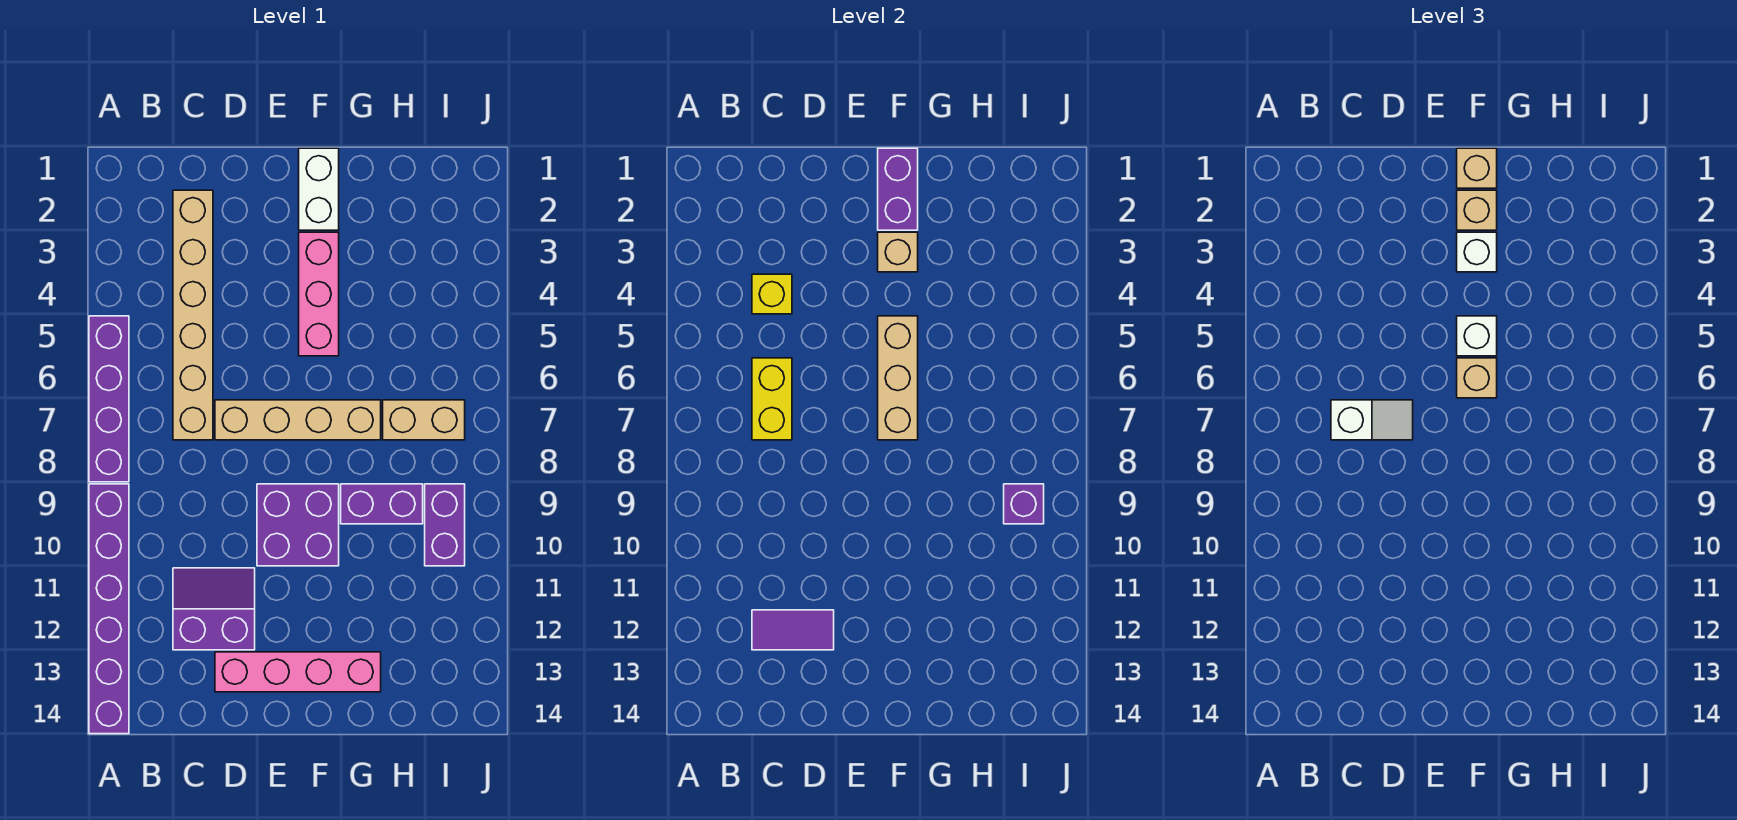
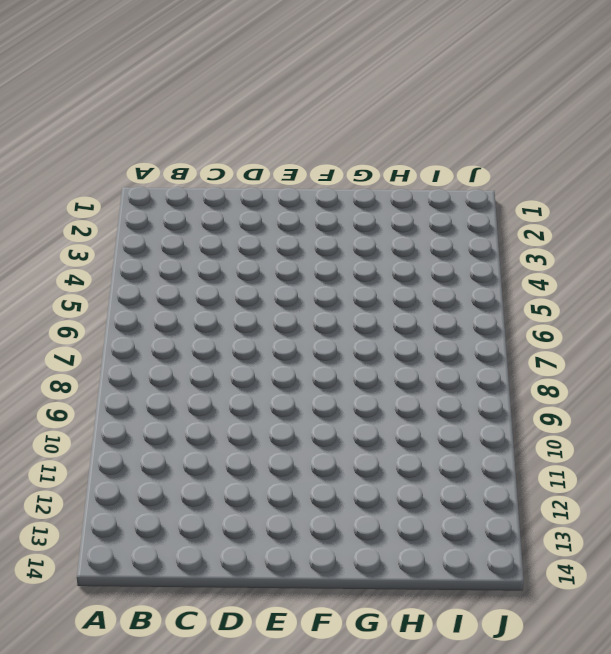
none -> purple brick A5:A8 level 1
none -> purple brick A9:A14 level 1
none -> tan brick C2:C7 level 1

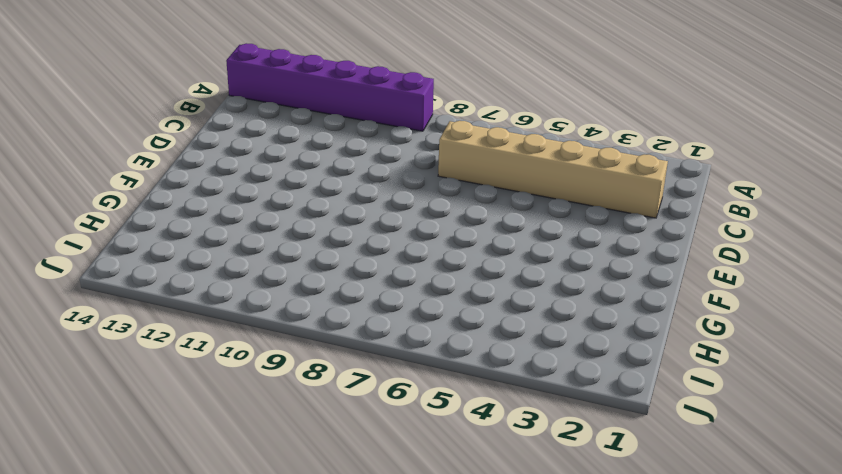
none -> purple brick A5:A8 level 1
none -> purple slope C11:D12 level 1 top 12
none -> tan brick D7:G7 level 1

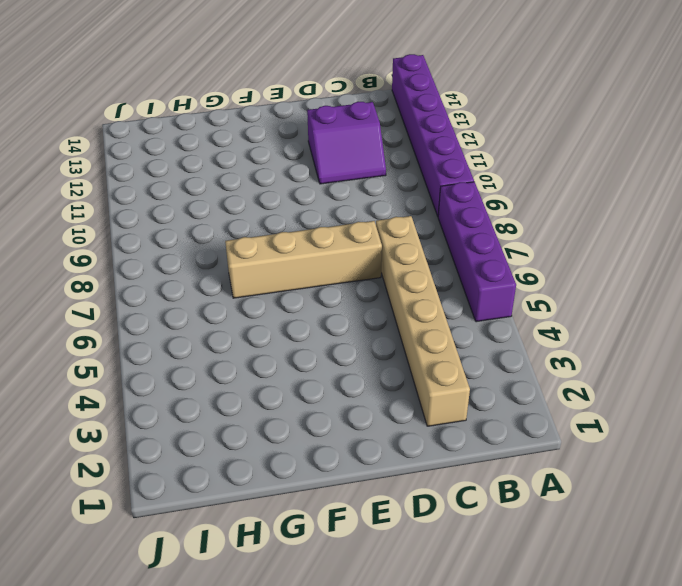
none -> pink brick D13:G13 level 1
none -> purple brick E9:F10 level 1
none -> white brick F1:F2 level 1

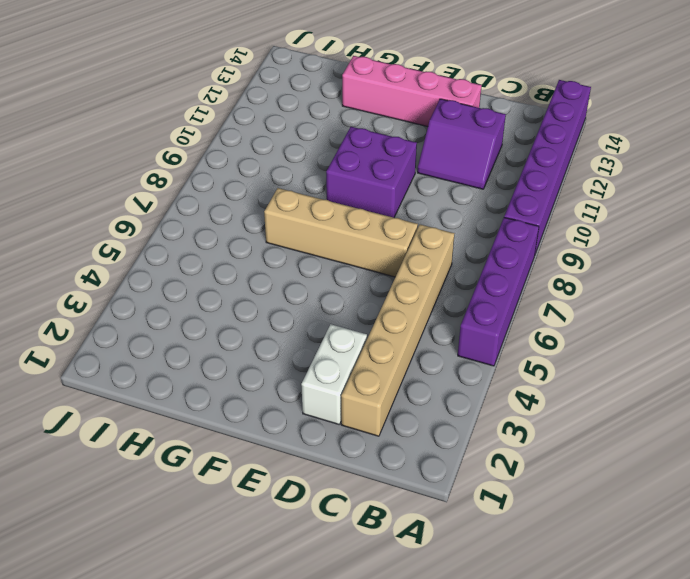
white brick D2:D3 level 1 -> white brick F1:F2 level 1
none -> pink brick F3:F5 level 1
none -> purple brick G9:H9 level 1
none -> tan brick H7:I7 level 1

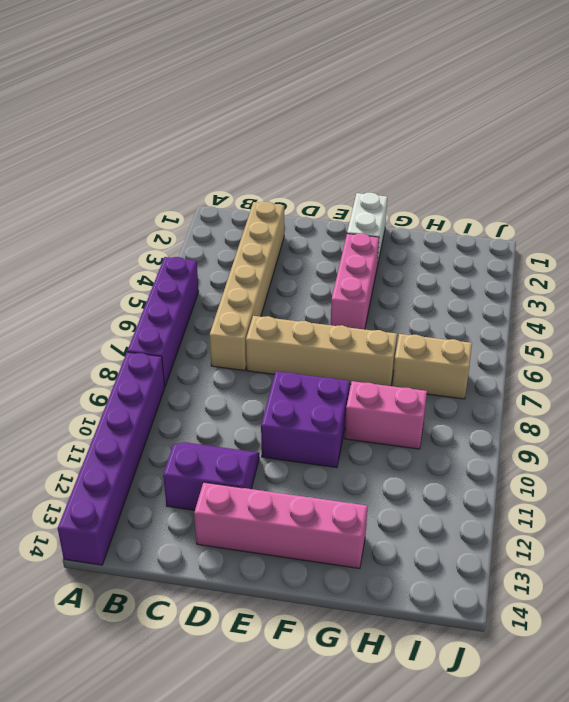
pink brick G9:H9 level 1 -> purple brick G9:H9 level 1
none -> purple brick I9:I10 level 1
none -> yellow brick C4 level 2
none -> yellow brick C6:C7 level 2

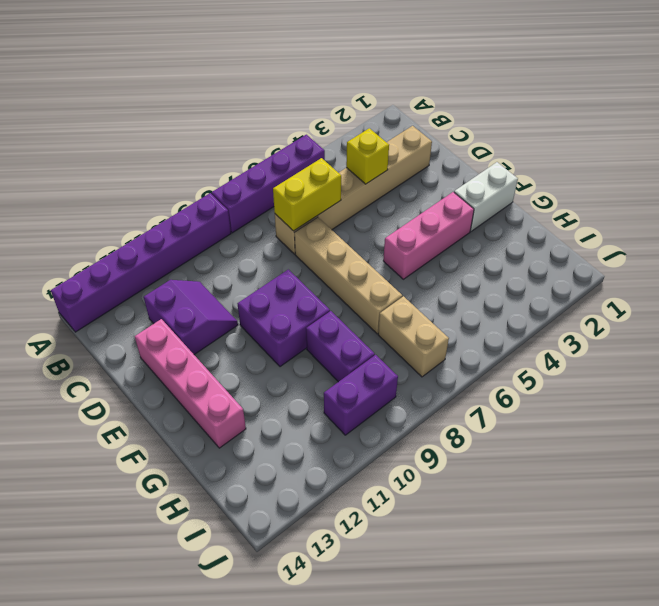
none -> purple tile C12:D12 level 2
none -> purple brick F1:F2 level 2
none -> tan brick F3 level 2

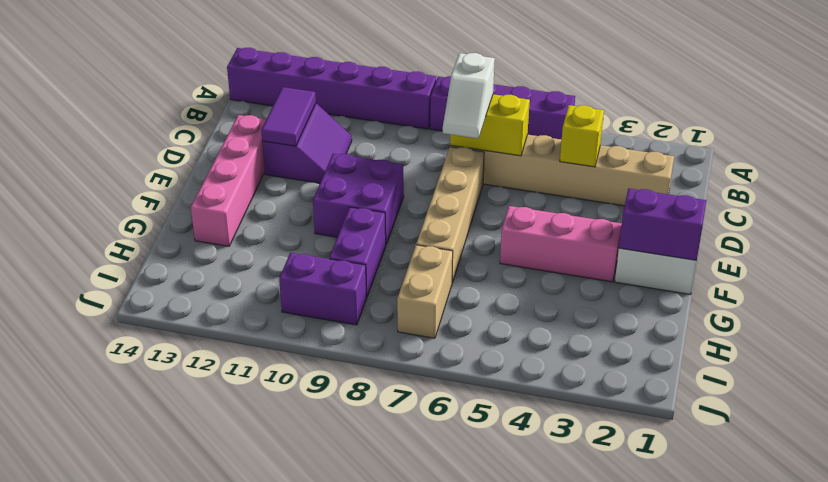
none -> tan brick F3 level 2
none -> tan brick F5:F7 level 2
none -> purple brick I9 level 2

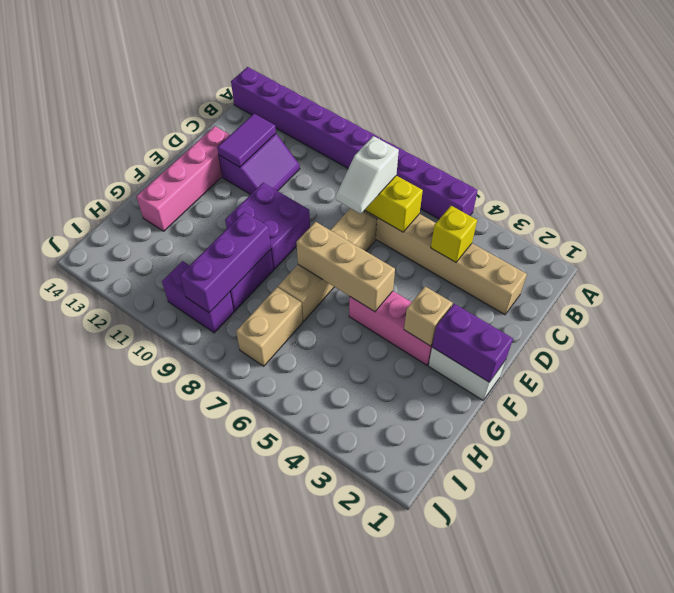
purple brick G9:I9 level 2 -> purple brick I9 level 2
none -> tan brick F1 level 3
none -> tan brick F2 level 3
none -> white brick F3 level 3

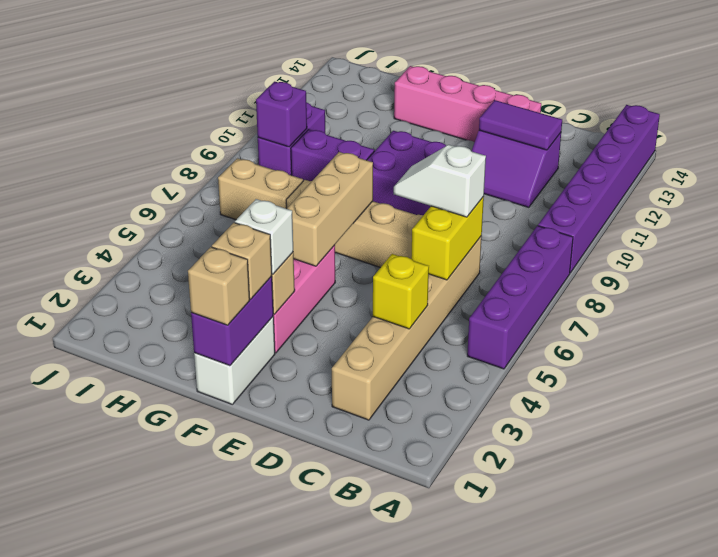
none -> white brick F5 level 3
none -> tan brick F6 level 3

